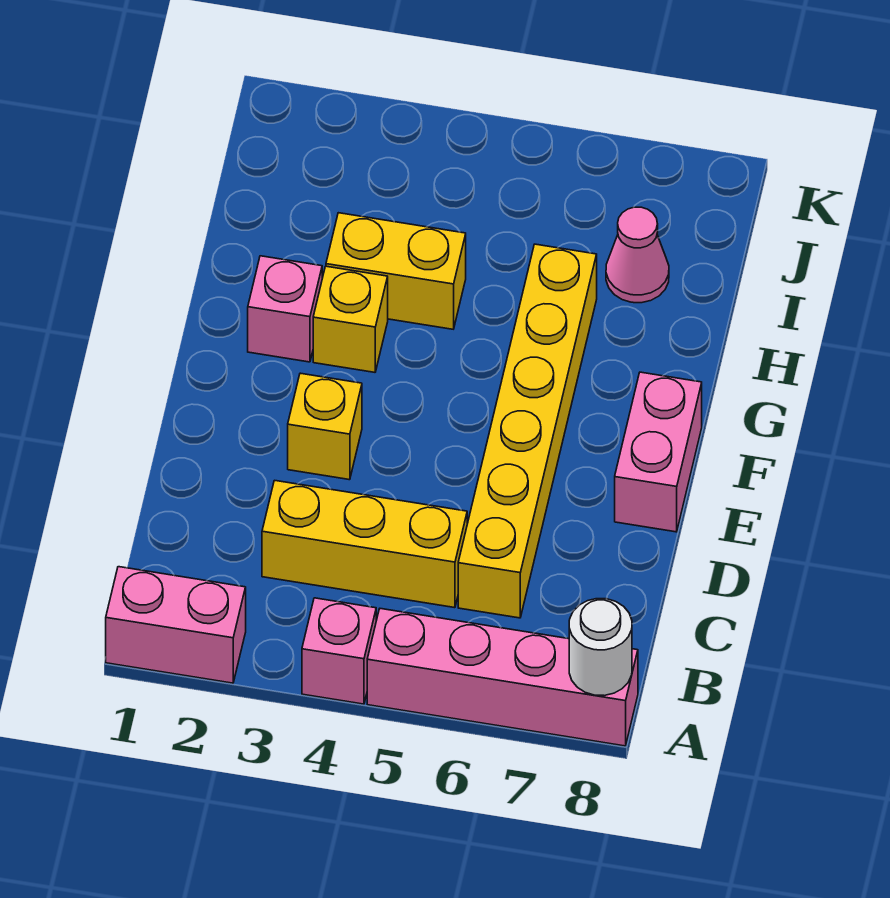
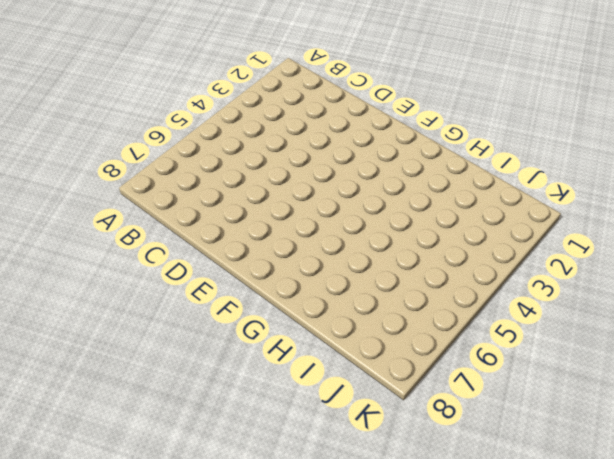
none -> pink brick A1:A2 level 1
none -> pink brick A4 level 1
none -> pink brick A5:A8 level 1

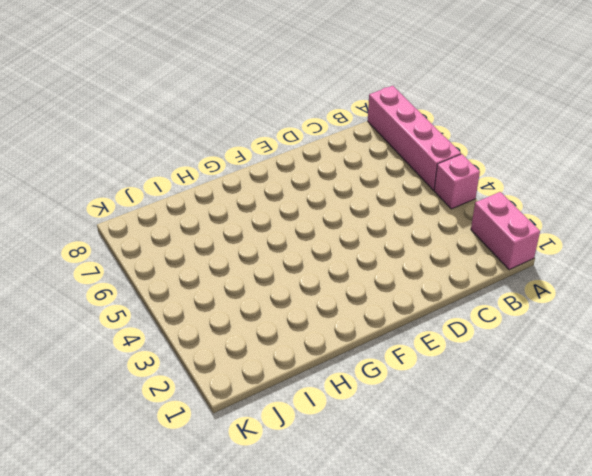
none -> yellow brick C3:C5 level 1
none -> yellow brick C6:H6 level 1
none -> yellow brick E3 level 1

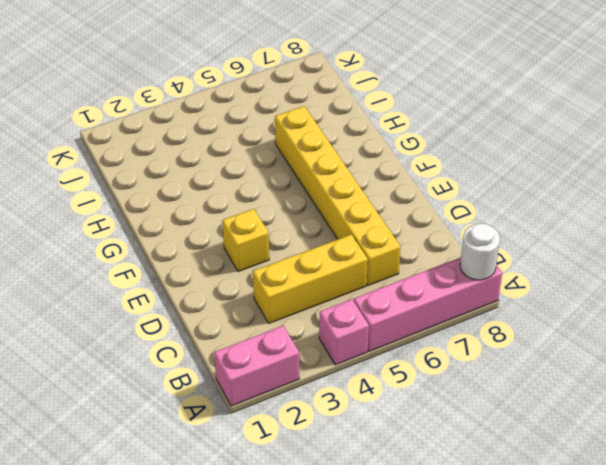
none -> pink brick E8:F8 level 1
none -> pink brick G2 level 1
none -> yellow brick G3 level 1

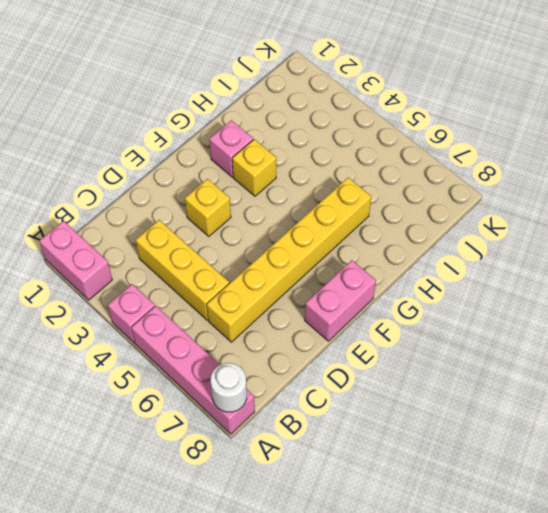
none -> yellow brick H3:H4 level 1
none -> pink cone I7 level 1

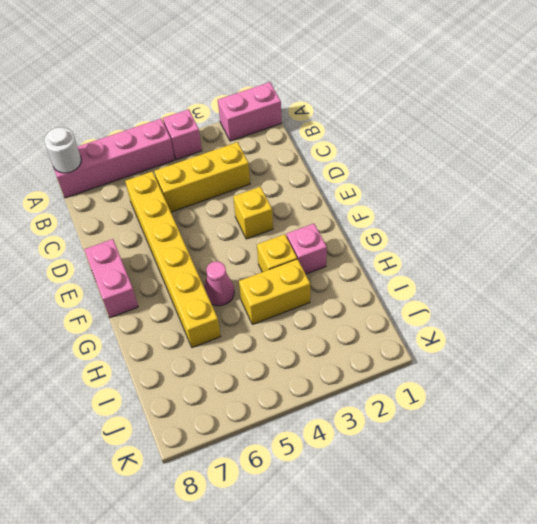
pink cone G5 level 1 -> pink cone I7 level 1

